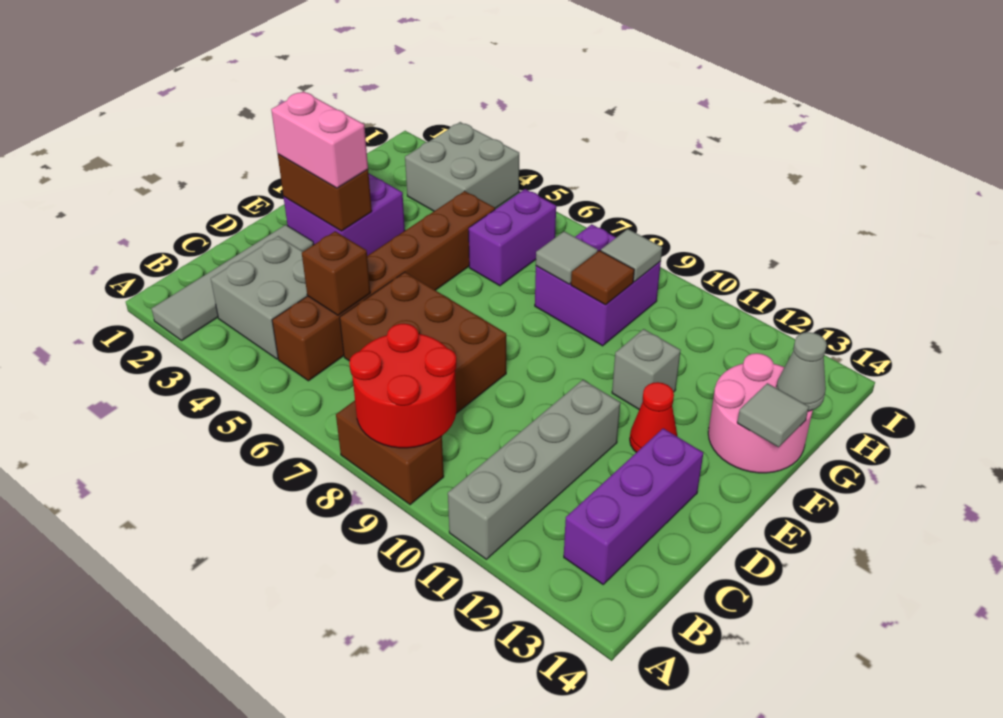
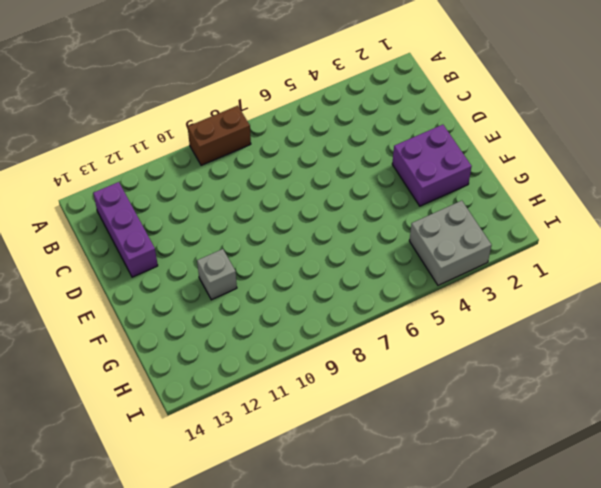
none -> grey tile A2:D2 level 1
none -> grey brick A11:D11 level 1
none -> grey brick B3:C4 level 1

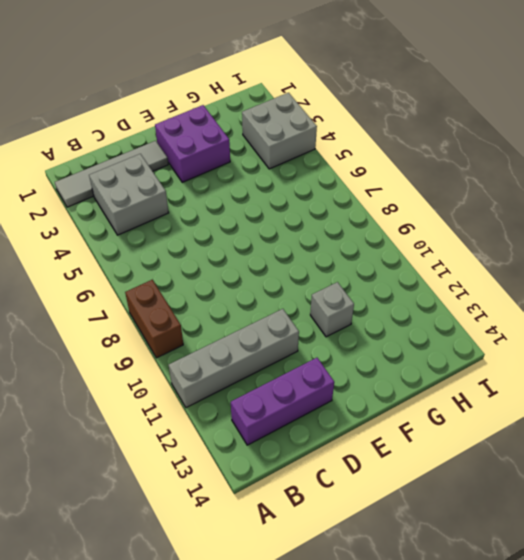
none -> brown brick B5:G5 level 1
none -> brown brick C6:D8 level 1
none -> red cone E12 level 1

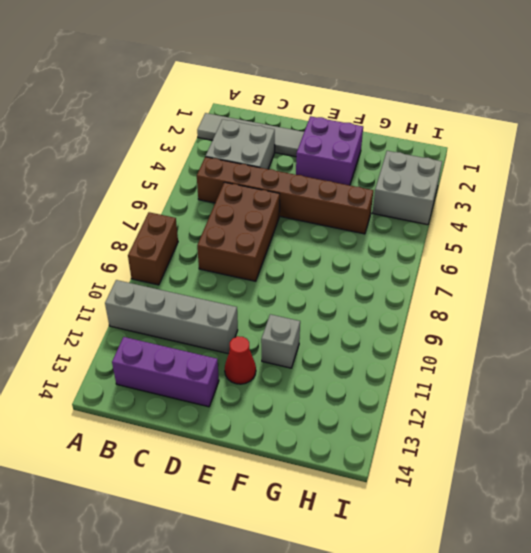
none -> pink round brick F13:G14 level 1
none -> purple brick G6:H6 level 1
none -> purple brick G8:H9 level 1

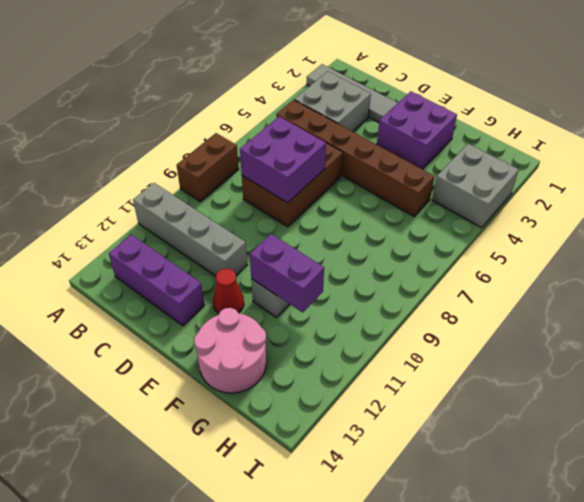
purple brick C7:D8 level 2 -> purple brick G8:H9 level 1
purple brick F11:G11 level 2 -> purple brick G6:H6 level 1
none -> red round brick A8:B9 level 2
none -> brown brick C5 level 2
none -> brown brick E2:E3 level 2

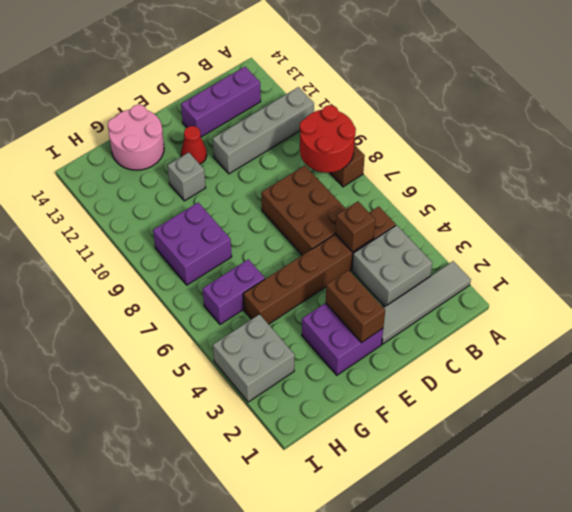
none -> grey tile F14 level 2
none -> grey tile G8 level 2
none -> brown tile G9 level 2

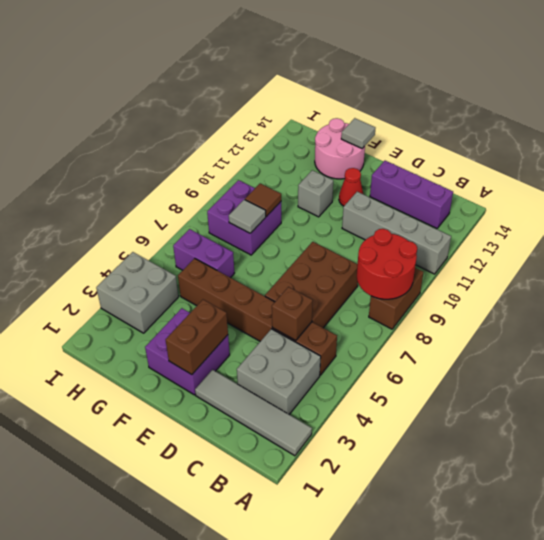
none -> grey cone G14 level 2
none -> grey tile H9 level 2
none -> pink brick E2:E3 level 3

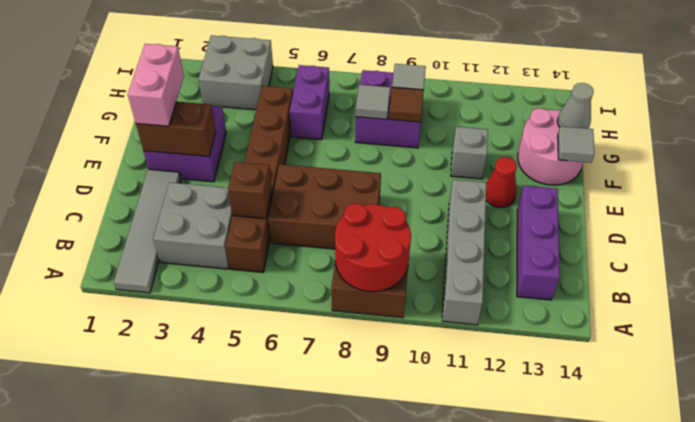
pink brick E2:F2 level 3 -> pink brick E2:E3 level 3

